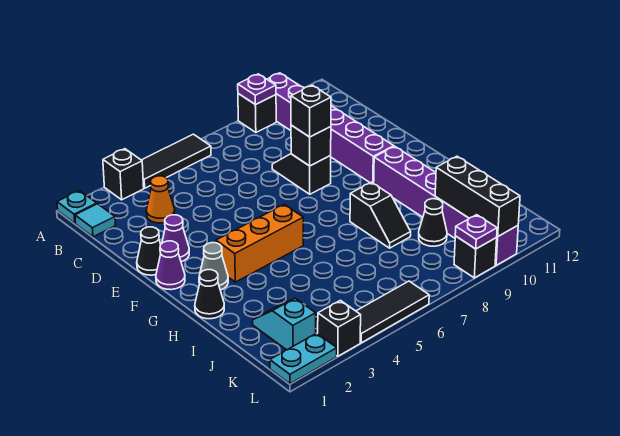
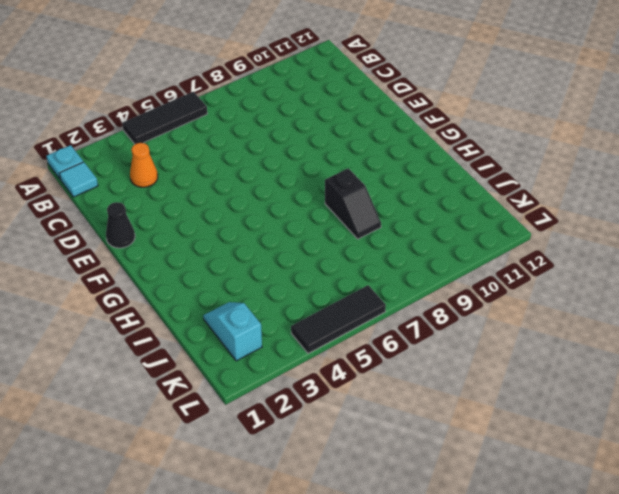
none -> black brick A3 level 1
none -> black brick A9 level 1
none -> purple brick A10:F10 level 1

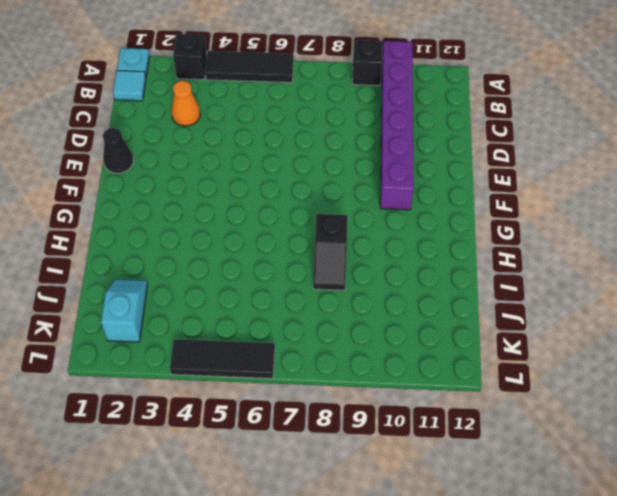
none -> black slope D8:E8 level 1 top E
none -> purple cone E2 level 1
none -> purple cone F1 level 1

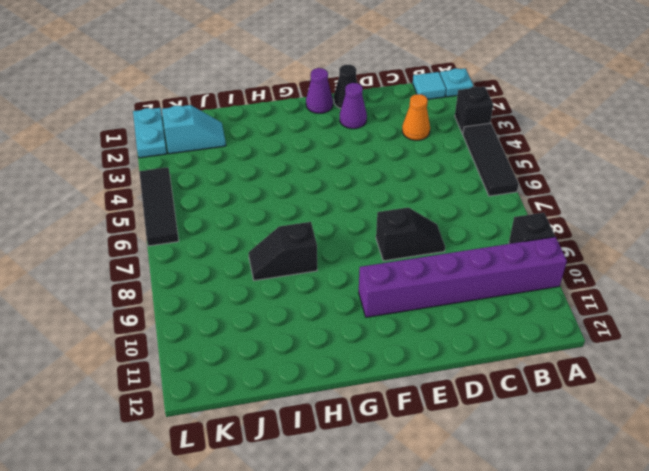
none -> grey cone G2 level 1
none -> orange brick G3:G5 level 1
none -> purple brick G10:L10 level 1

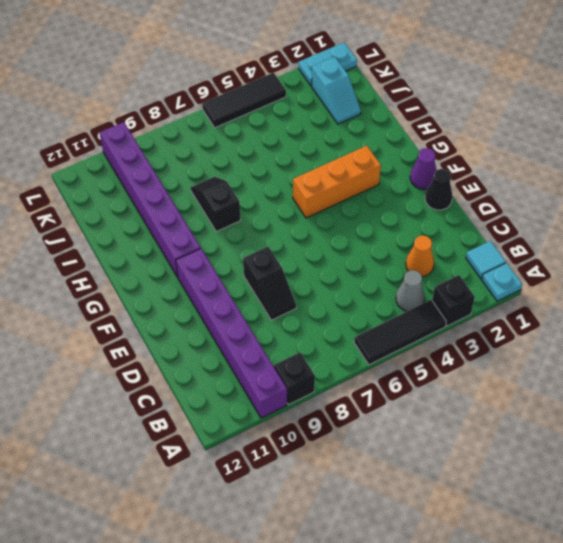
grey cone B4 level 1 -> grey cone G2 level 1
none -> purple cone E2 level 1
none -> black cone H1 level 1
none -> black cone J9 level 1

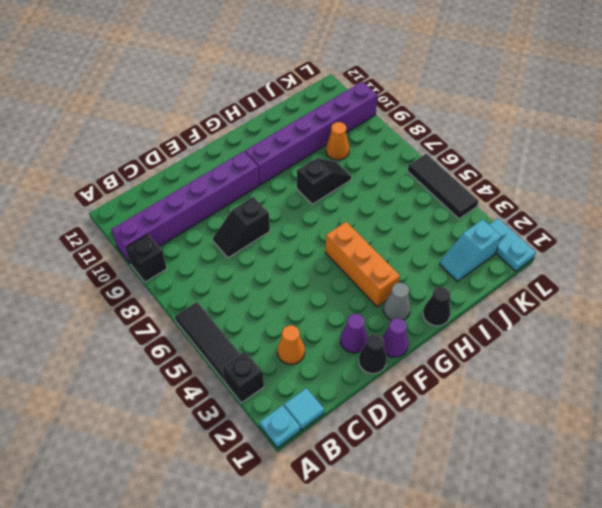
orange cone J9 level 1 -> black cone J9 level 1
none -> black brick L3 level 1
none -> black brick L9 level 1
none -> purple plate A9 level 2

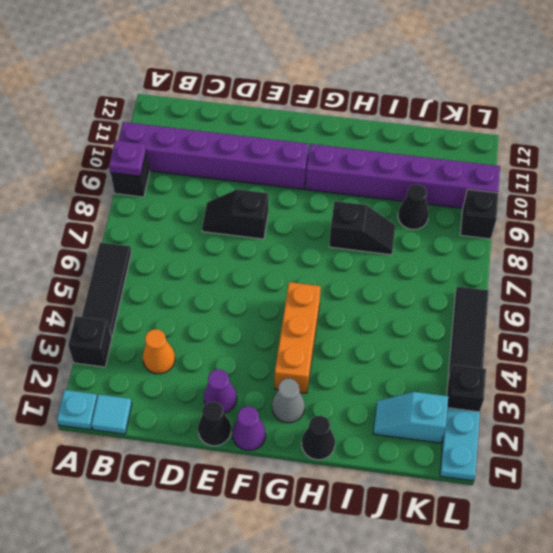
none -> black brick E8 level 2
none -> black brick J10:L10 level 2
none -> purple plate L9 level 2

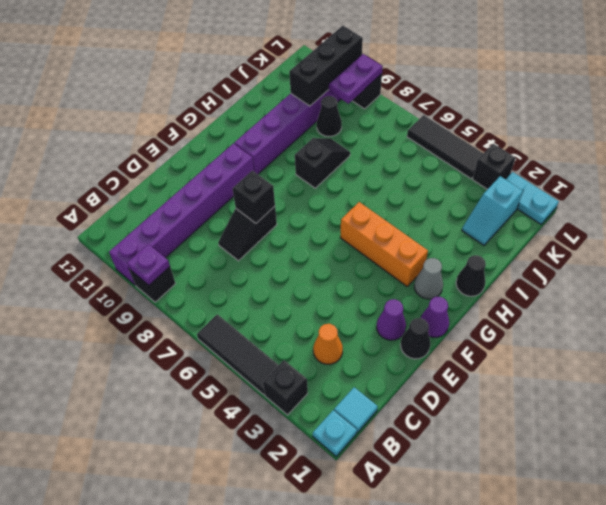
purple plate K9:L9 level 2 -> purple plate L9 level 2
none -> black brick E8 level 3

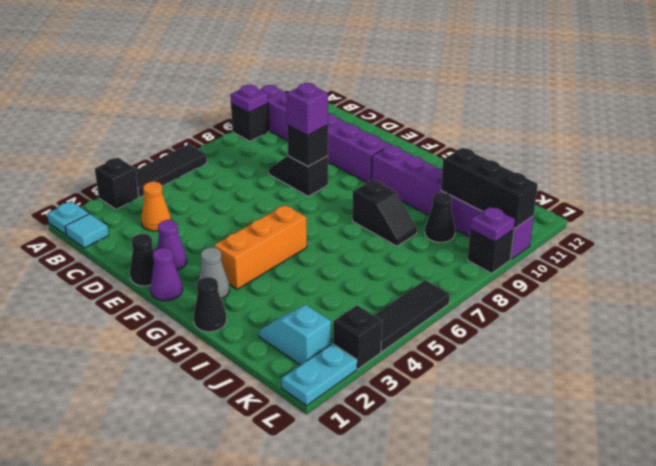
purple brick E8 level 3 -> black brick E8 level 3

